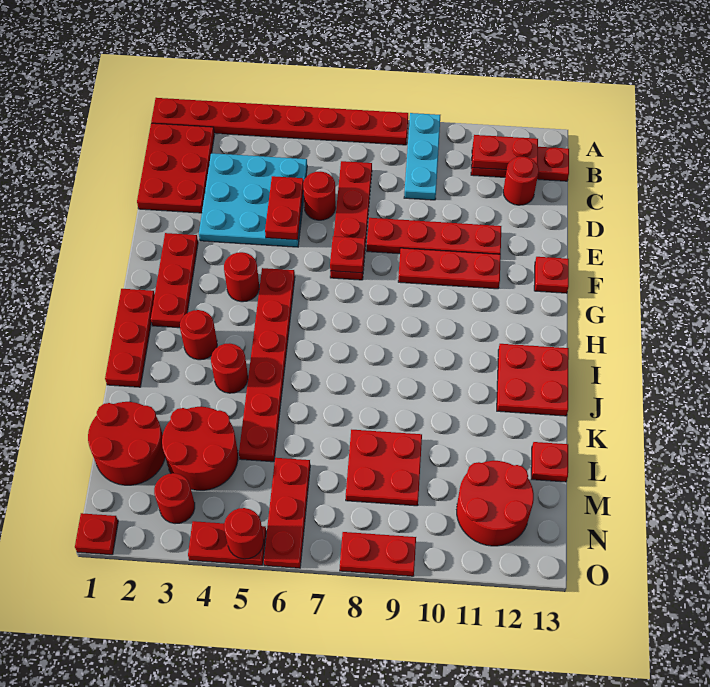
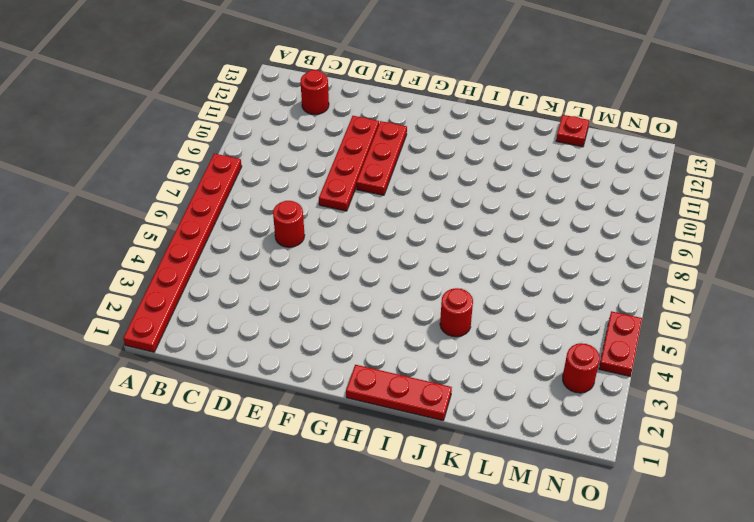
none -> cyan plate A9:C9 level 1
none -> red plate B1:D2 level 1
none -> red plate B11:B13 level 1
none -> cyan plate C3:E5 level 1

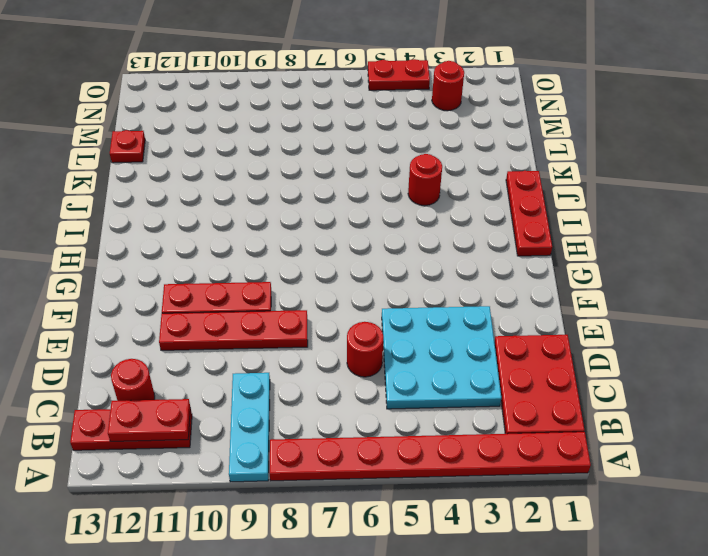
none -> red plate C7:F7 level 1
none -> red plate F2:H2 level 1
none -> red plate F13 level 1
none -> red round brick G4 level 1

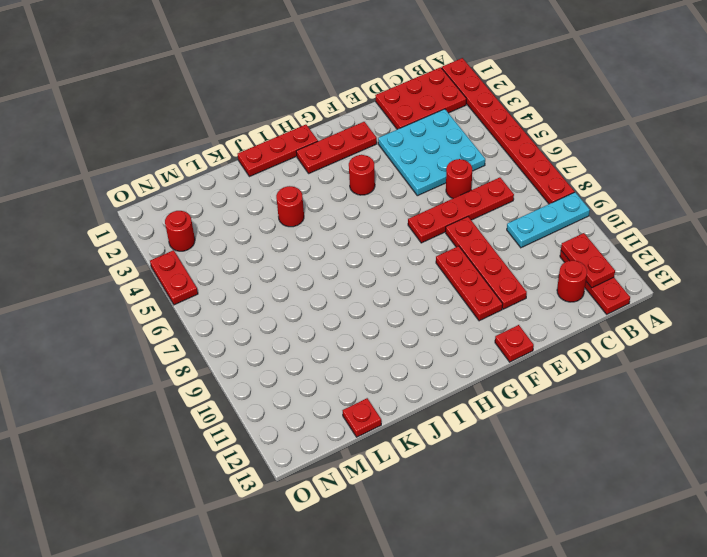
none -> red plate G5:L5 level 1
none -> red round brick I3 level 1
none -> red plate I12:J13 level 1
none -> red round brick L1:M2 level 1

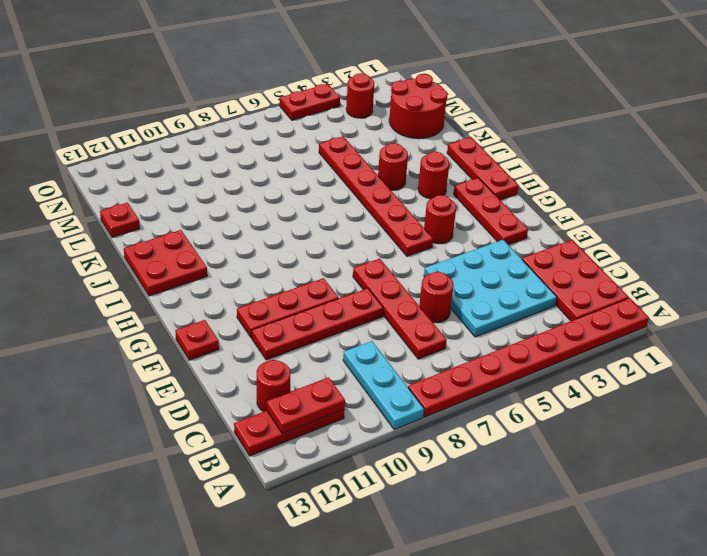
none -> red round brick L3:M4 level 1
none -> red plate L8:M9 level 1
none -> red plate M6:O6 level 1
none -> red round brick M11:N12 level 1

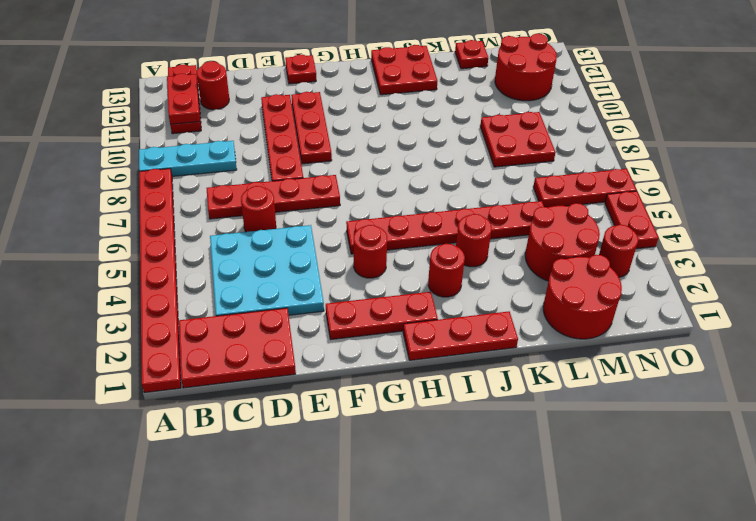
none -> red plate O1 level 1
none -> red plate O8:O9 level 1
none -> red plate D5:E5 level 2
none -> red plate F7 level 2

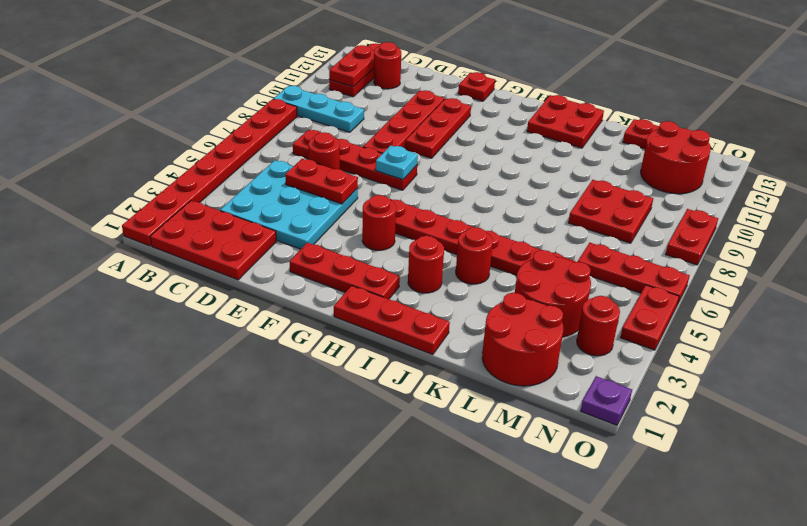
cyan plate F7 level 2 -> red plate F7 level 2
purple plate O1 level 1 -> red plate O1 level 1
none -> red round brick O5 level 2

